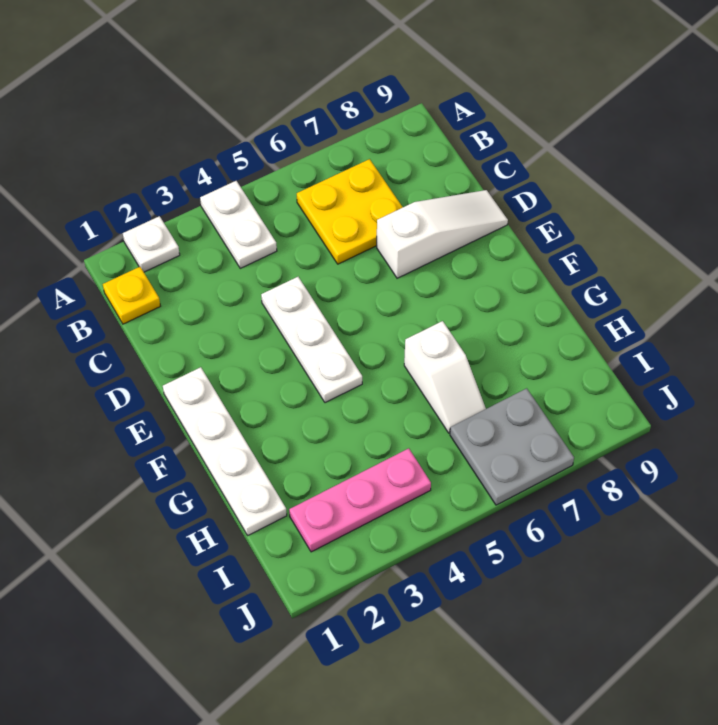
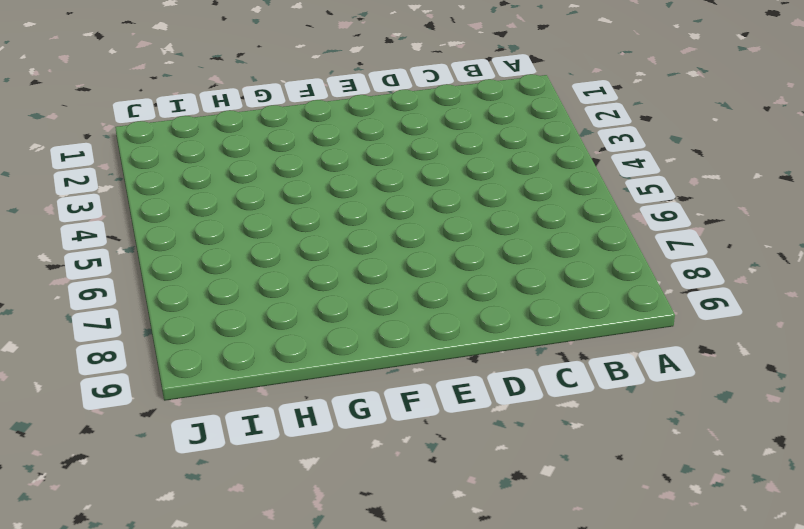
none -> white plate A2 level 1
none -> white plate A4:B4 level 1

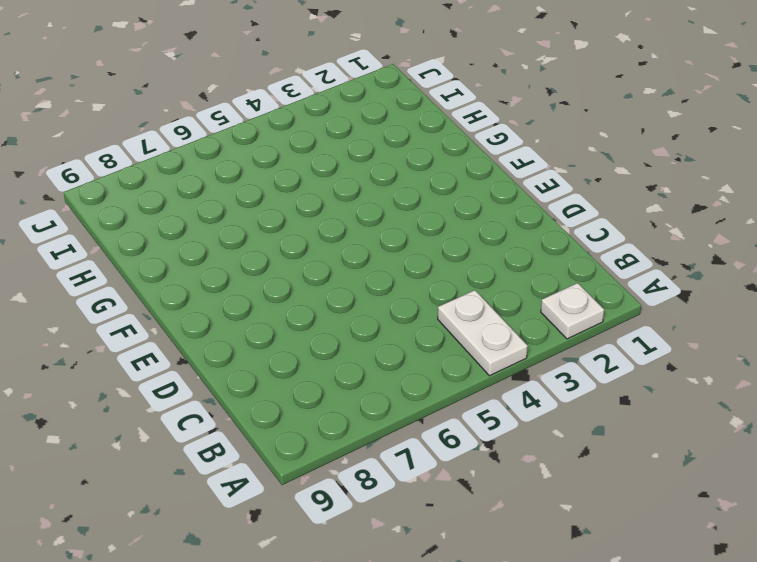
none -> yellow plate B1 level 1
none -> yellow plate B6:C7 level 1

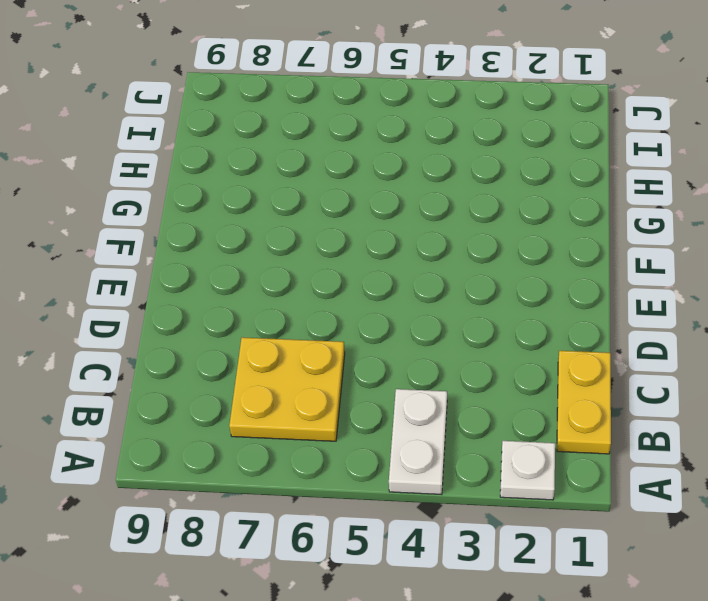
yellow plate B1:C1 level 1 -> yellow plate B1 level 1
none -> white plate D4:F4 level 1
none -> white slope D7:D9 level 1 top 7

